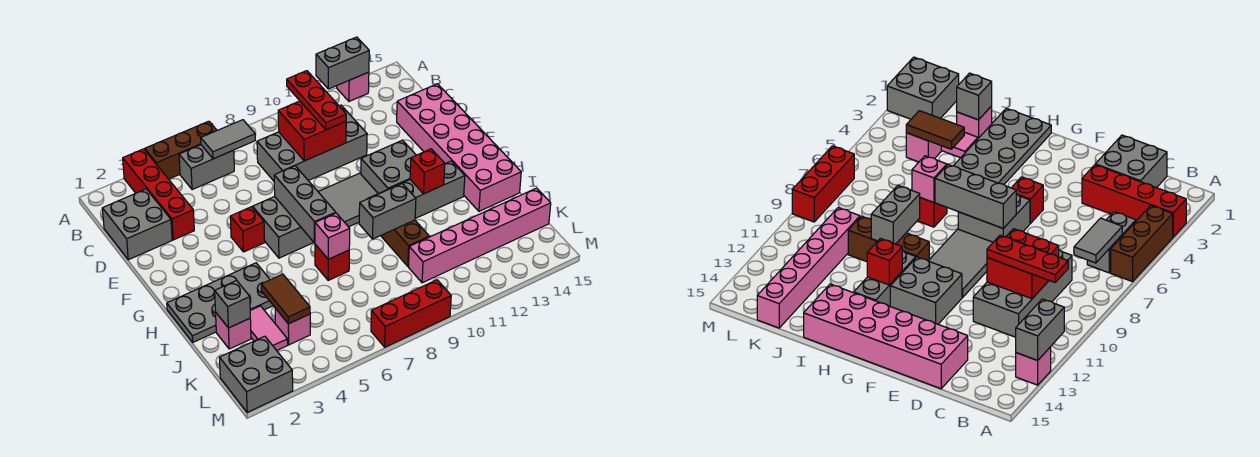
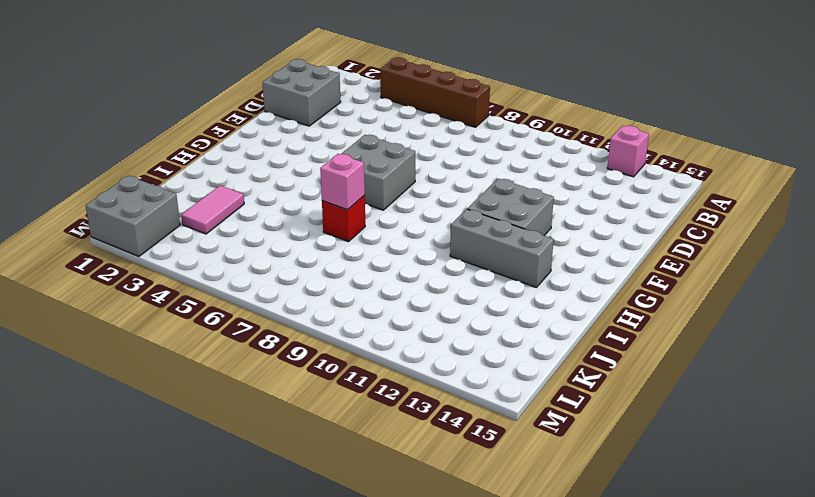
brown brick A4:A7 level 1 -> brown brick A4:A6 level 1
none -> red brick A3:D3 level 1
none -> grey brick B5:B6 level 1
none -> grey brick C8:D11 level 1
none -> pink brick D14:I15 level 1

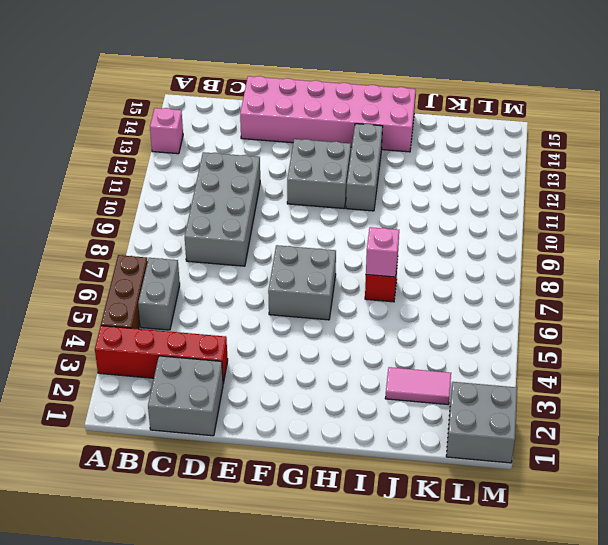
none -> red brick F5 level 1
none -> grey tile F8:G10 level 1
none -> grey plate H1:I4 level 1
none -> brown brick H10:J10 level 1

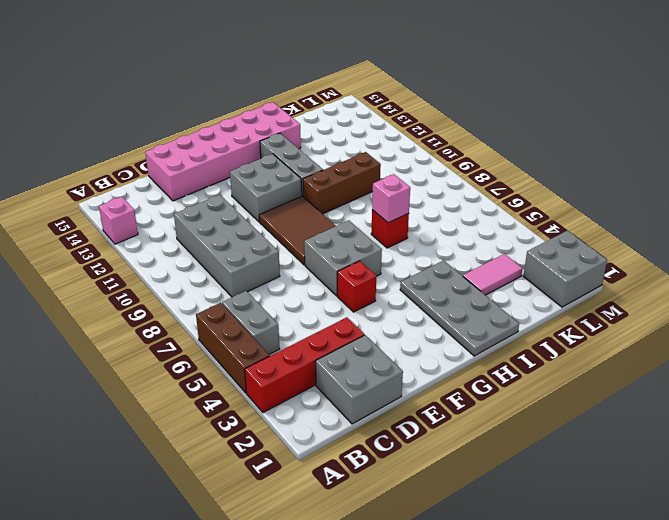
brown tile F8:G10 level 1 -> grey tile F8:G10 level 1
none -> pink brick J2 level 1
none -> pink brick K4 level 1
none -> pink brick K10:K15 level 1
none -> red brick M7:M9 level 1

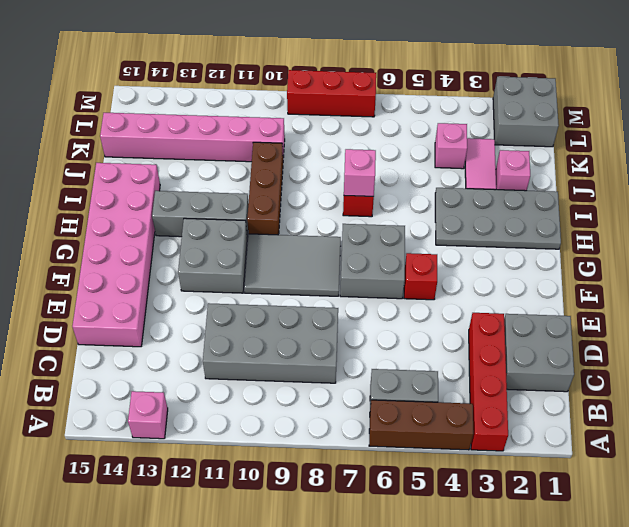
none -> grey brick A12:A13 level 2
none -> grey tile B6:B7 level 2
none -> red brick C9:D10 level 2
none -> grey brick F7:H7 level 2

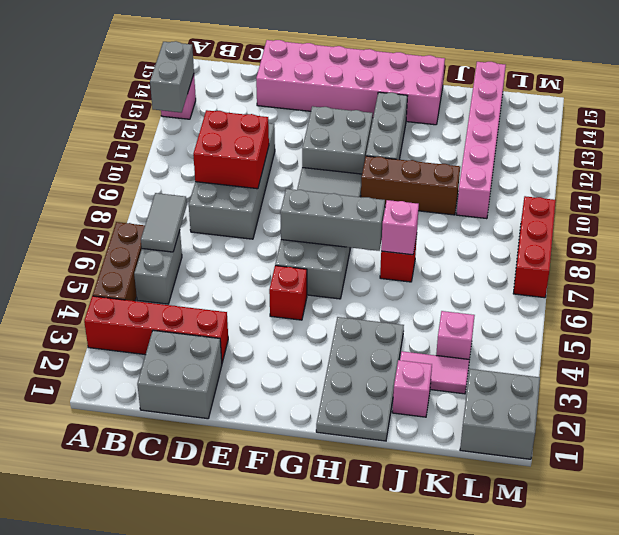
none -> red brick H12 level 2
none -> grey brick I9:I10 level 2
none -> grey brick J2 level 2
none -> brown tile J4:K4 level 2

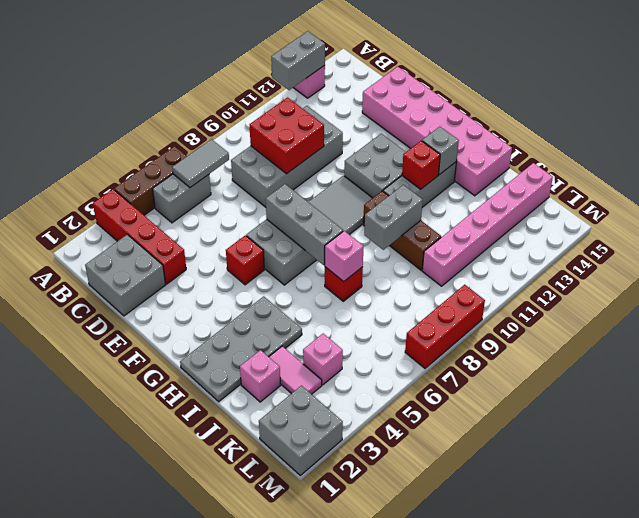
grey brick H13 level 2 -> grey brick J2 level 2
none -> brown tile J4:K4 level 2
none -> red plate B10:D10 level 3

